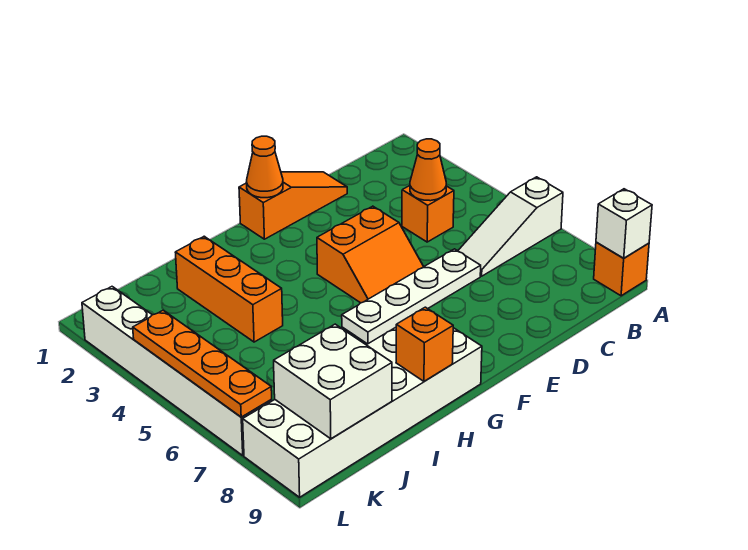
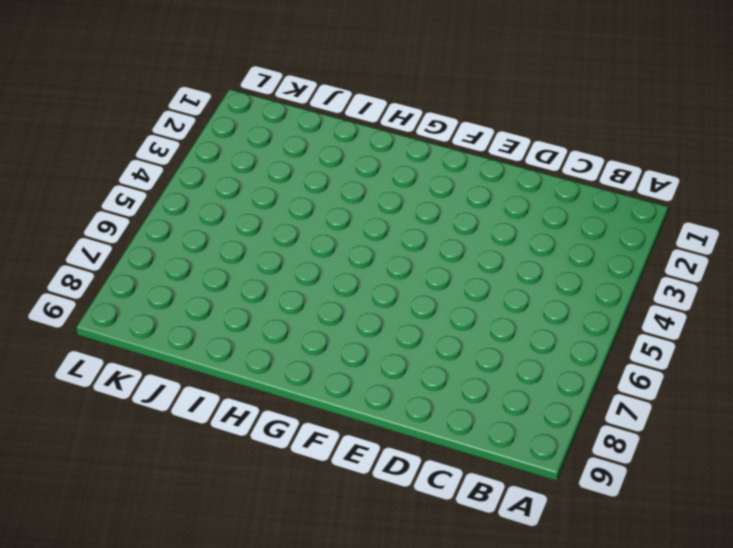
none -> white slope A6:C6 level 1 top A
none -> orange brick A9 level 1
none -> orange brick C4 level 1

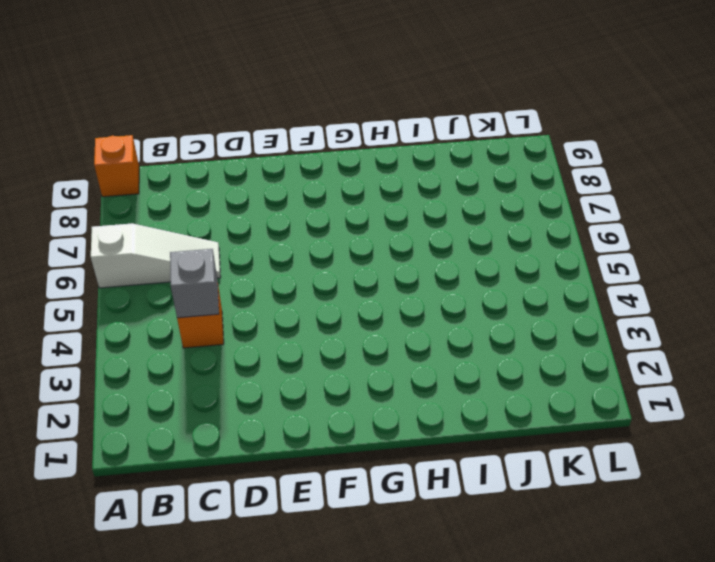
grey brick C4 level 2 -> orange cone C4 level 2
none -> orange slope D1:F1 level 1 top F
none -> white plate D6:G6 level 1
none -> orange slope E4:F5 level 1 top 4

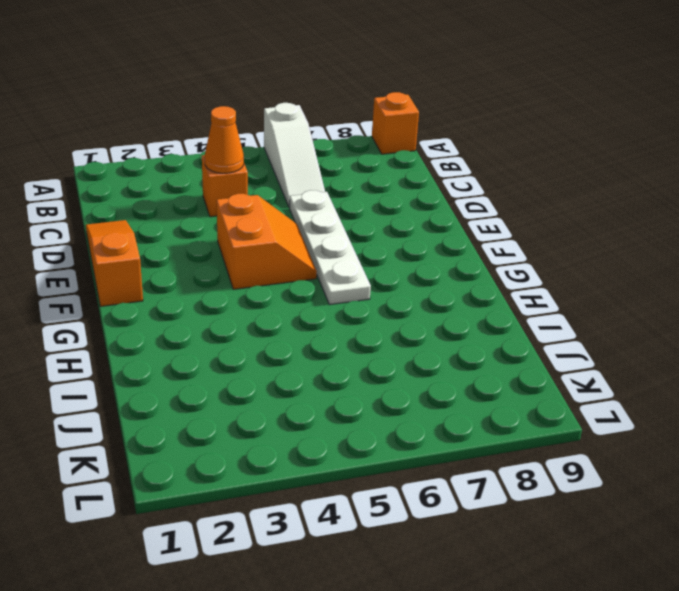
none -> white brick G8:L9 level 1
none -> orange brick I2:I4 level 1
none -> white brick L2:L7 level 1

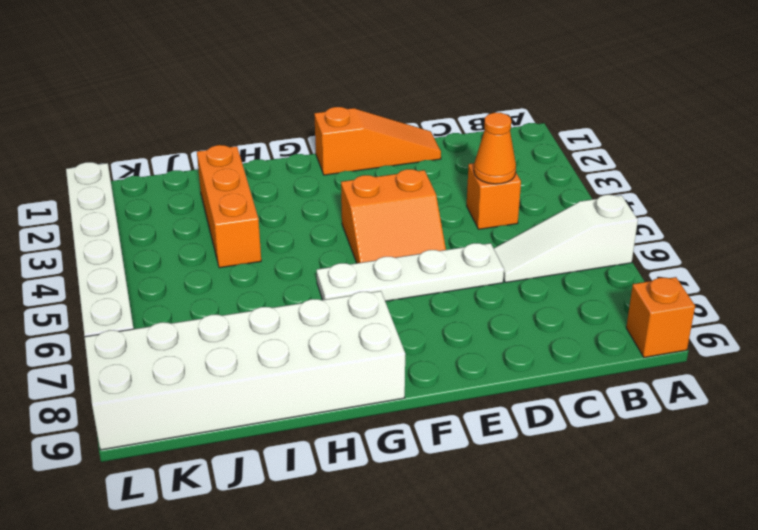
none -> white brick A9 level 2
none -> orange cone F1 level 2
none -> orange brick H9 level 2

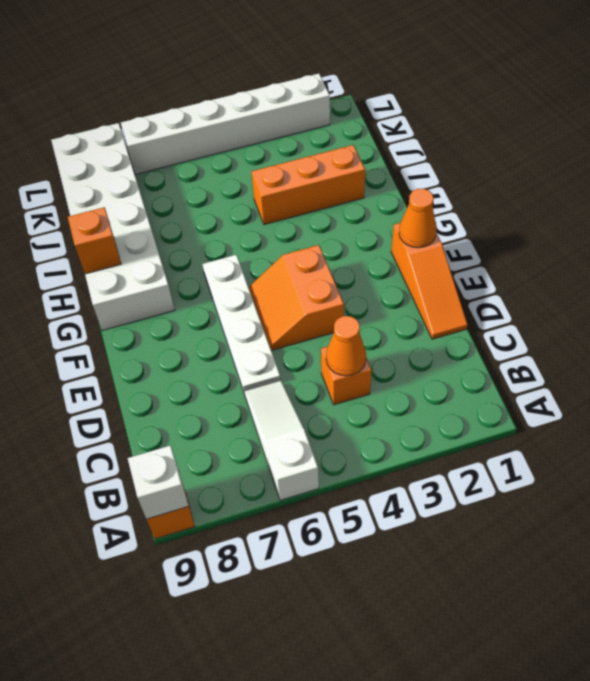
none -> white brick J8:K9 level 2
none -> orange plate L4:L7 level 2

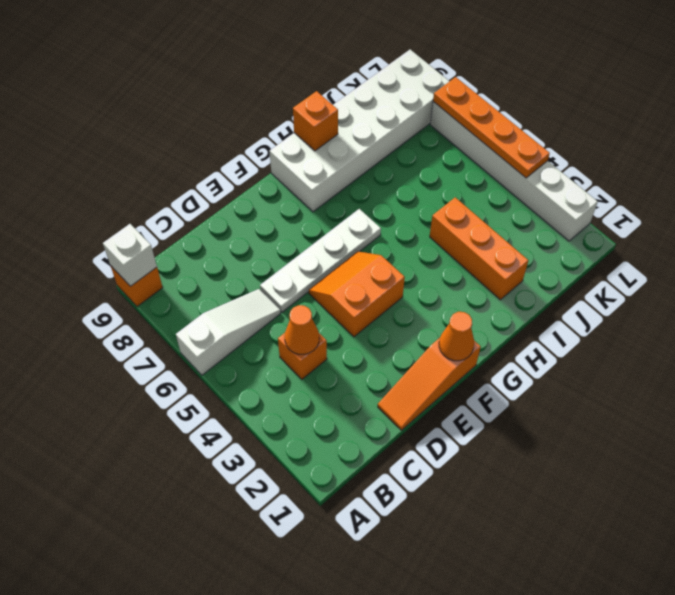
none -> white brick J8:K9 level 2

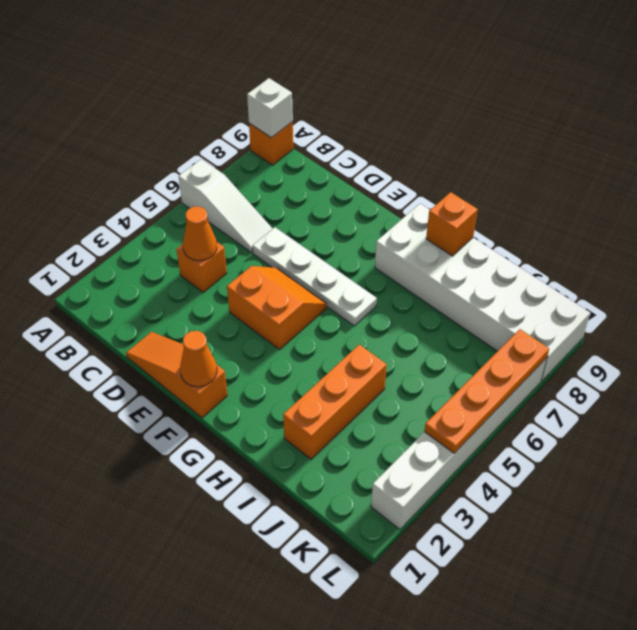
none -> white brick J8:K9 level 2

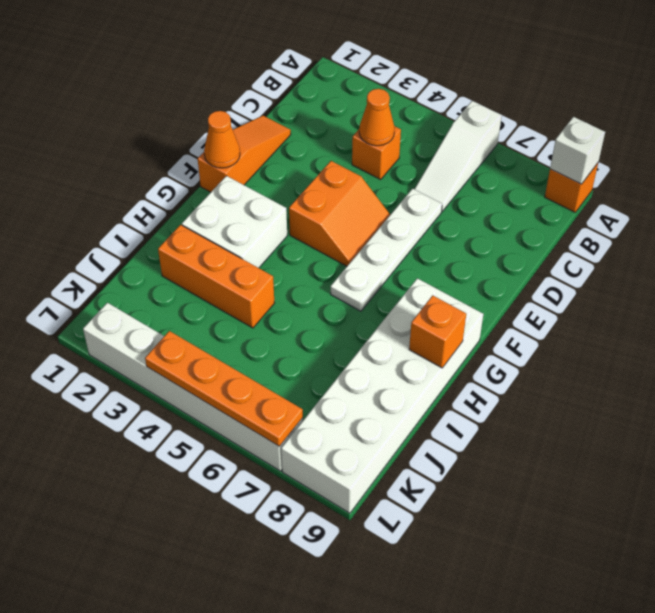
white brick G2:H3 level 1 -> white brick J8:K9 level 2

